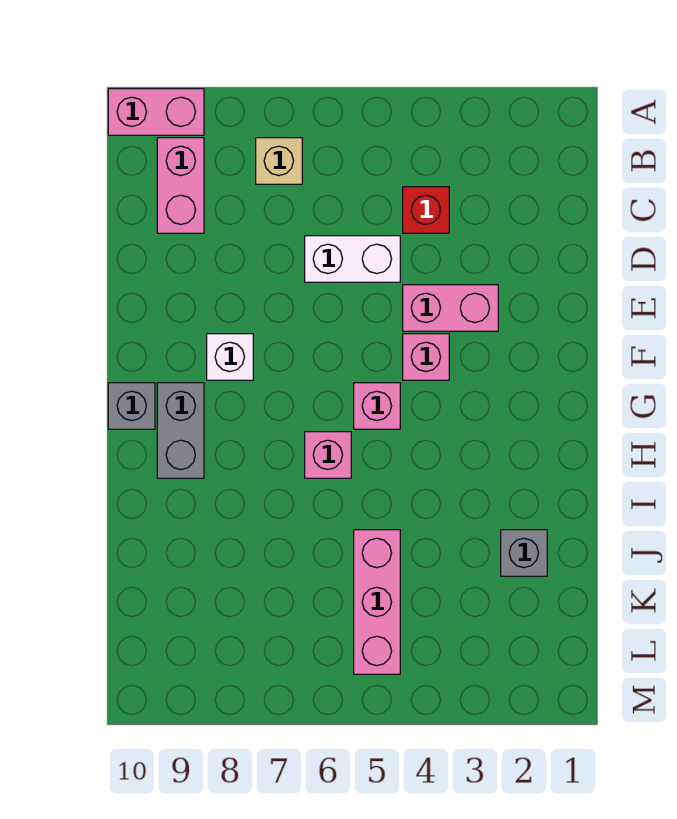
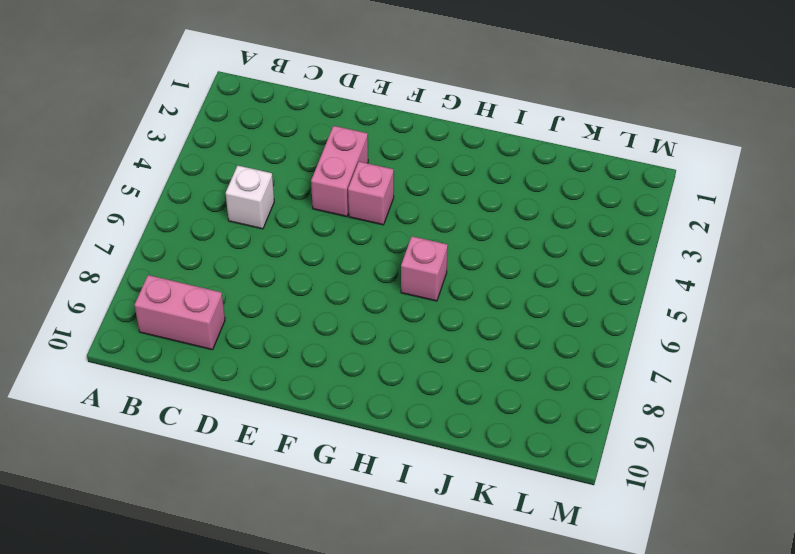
white brick C5 level 1 -> white brick F8 level 1
none -> pink brick A9:A10 level 1
none -> tan brick B7 level 1
none -> red brick C4 level 1

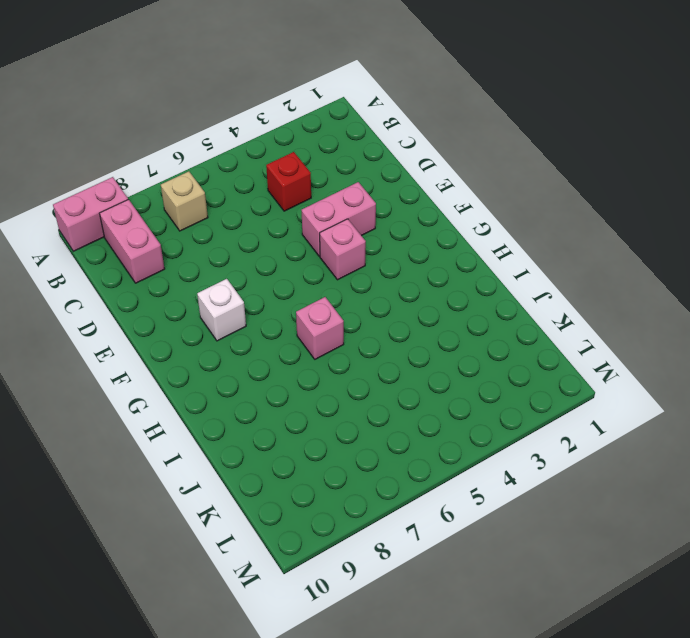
none -> white brick D5:D6 level 1
none -> pink brick G5 level 1
none -> grey brick G9:H9 level 1

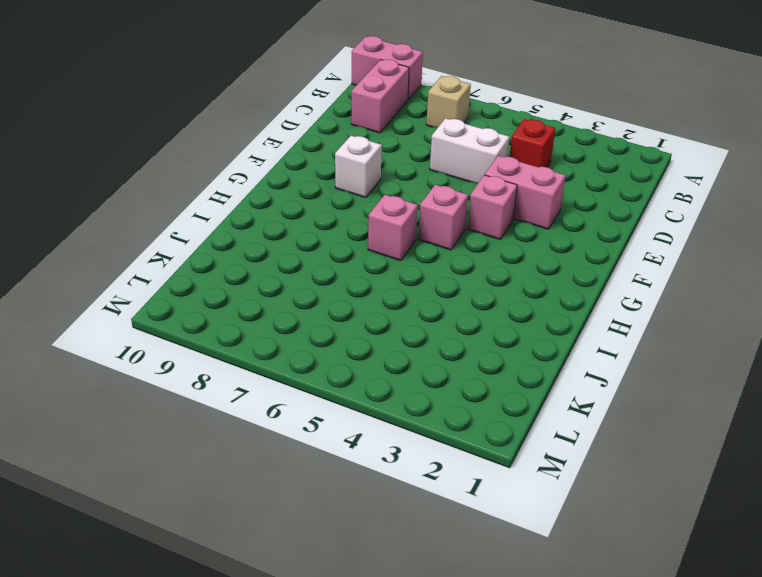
none -> grey brick G9:H9 level 1
none -> grey brick G10 level 1
none -> grey brick J2 level 1

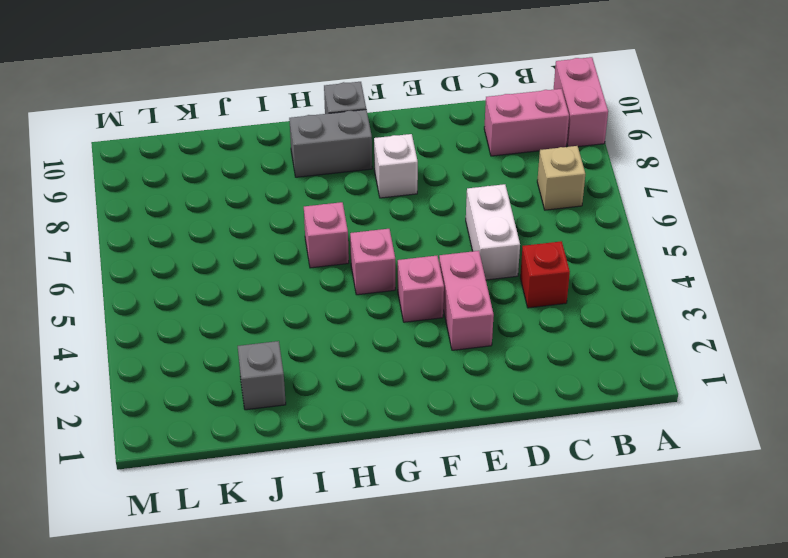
none -> pink brick J5:L5 level 1

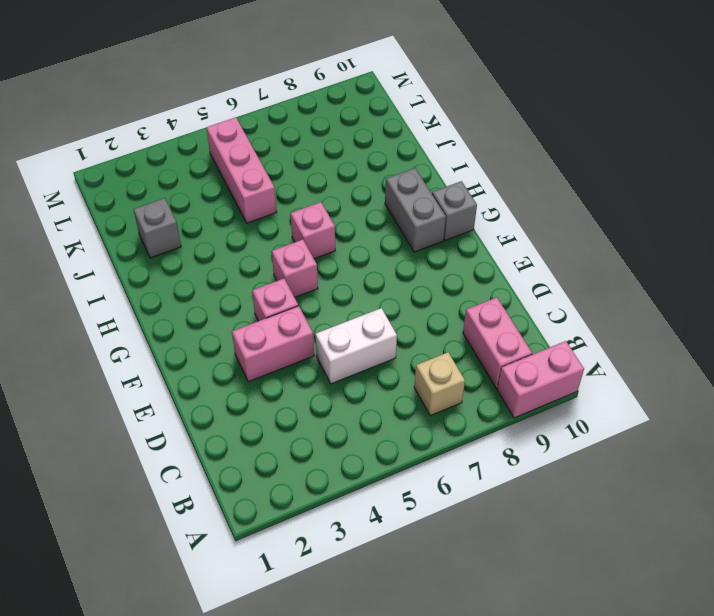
none -> red brick C4 level 1
none -> white brick F8 level 1

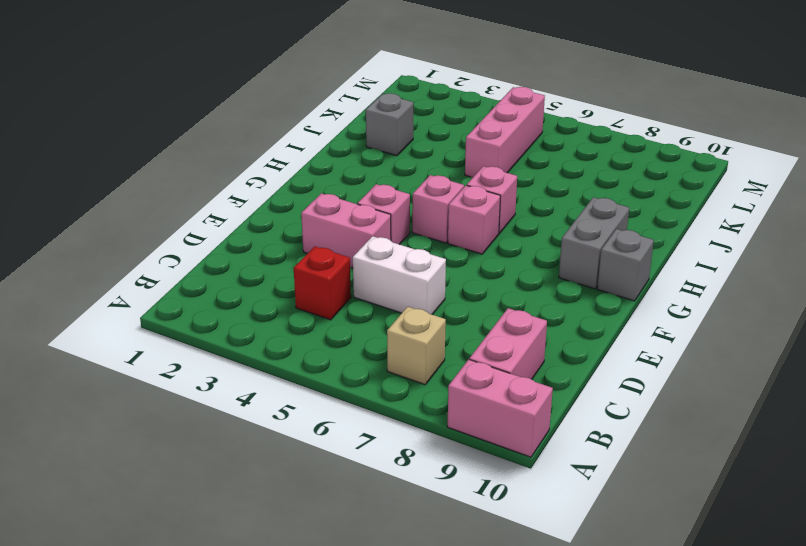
pink brick G6 level 1 -> none
none -> white brick F8 level 1

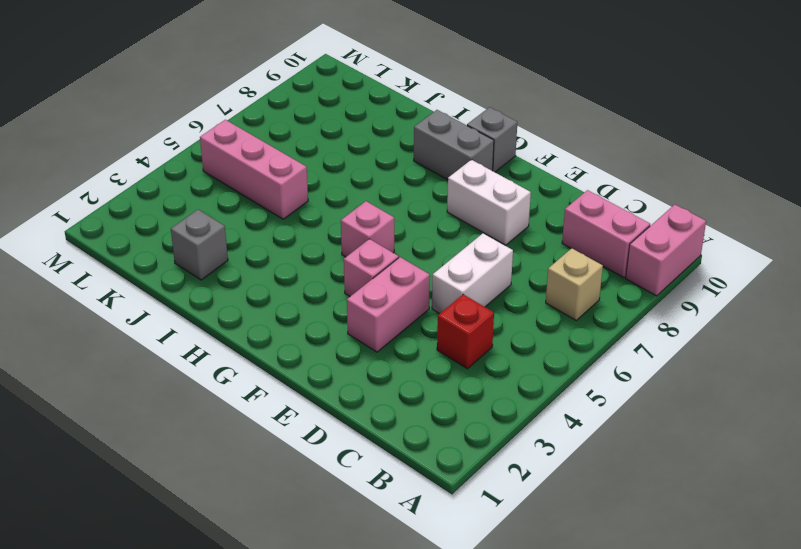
white brick E8:F8 level 1 -> white brick F8 level 1
none -> pink brick H6 level 1

